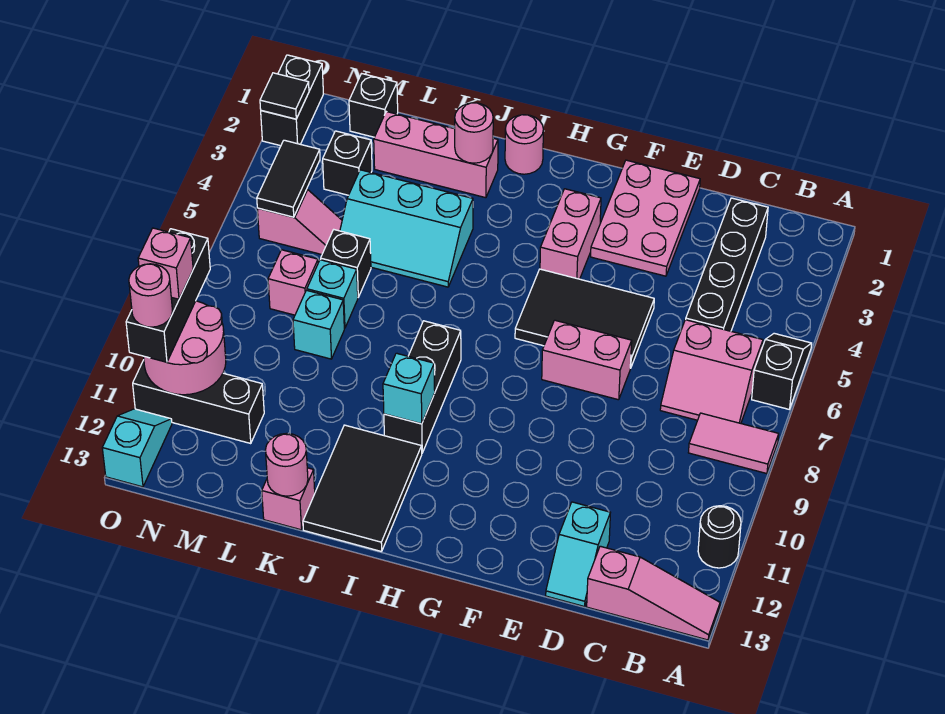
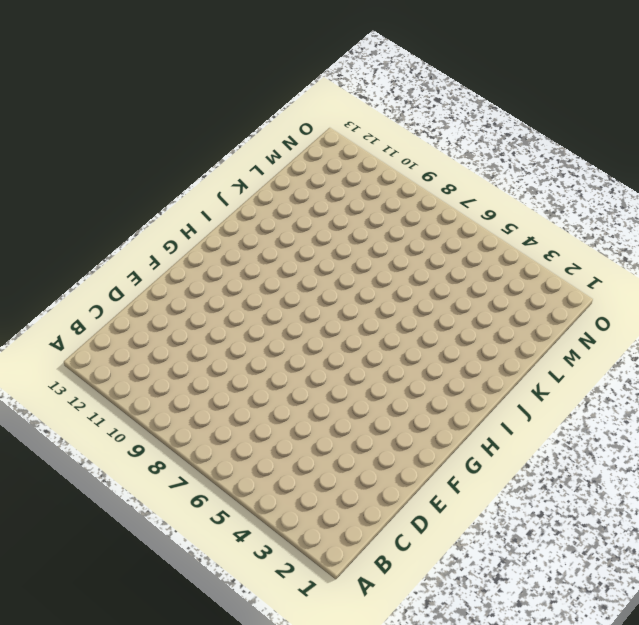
none -> black slope A5:A6 level 1 top 6
none -> pink tile A8:B8 level 1
none -> black round brick A11 level 1
none -> pink slope A13:C13 level 1 top C

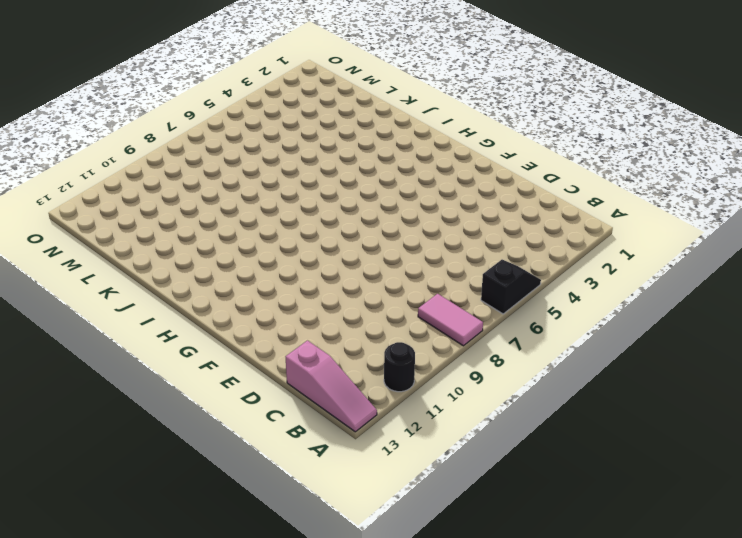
none -> pink slope B6:C7 level 1 top 6
none -> black brick C2:C5 level 1
none -> cyan slope D12:D13 level 1 top 12
none -> pink plate E1:F3 level 1

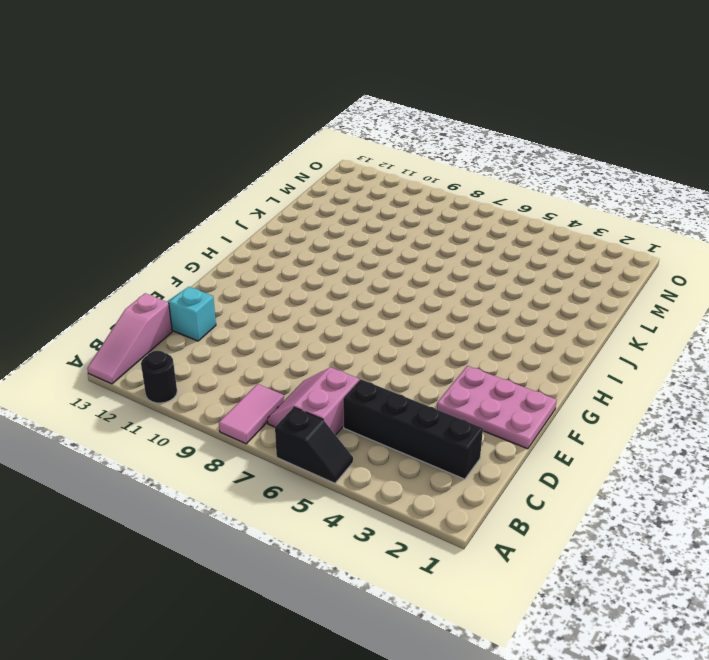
none -> black tile E5:G6 level 1
none -> pink brick E7:F7 level 1
none -> pink brick G3:G4 level 1
none -> pink round brick I1 level 1

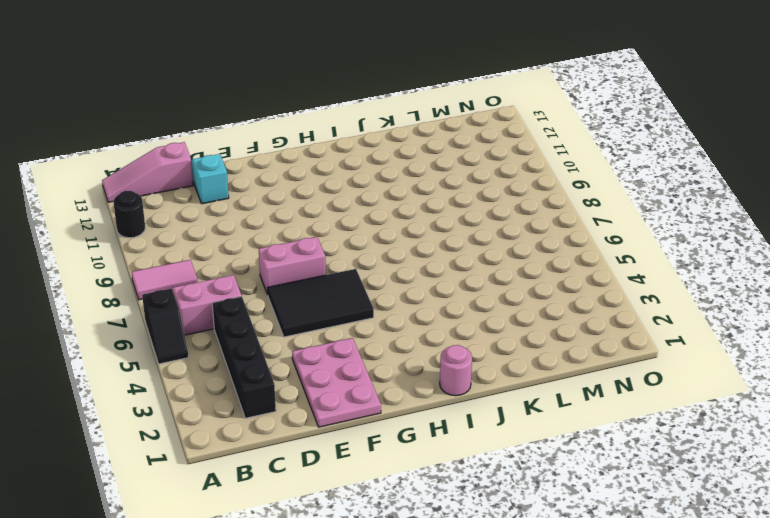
none -> pink brick G3:G4 level 1
none -> black brick I8:I10 level 1
none -> black tile I11:J13 level 1
none -> pink brick J2:L2 level 1

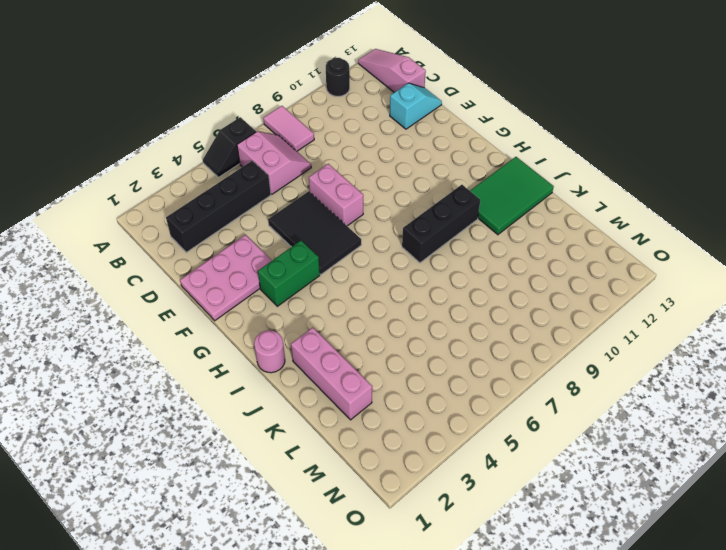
green brick G3:G4 level 1 -> pink brick G3:G4 level 1
green tile I11:J13 level 1 -> black tile I11:J13 level 1
none -> cyan slope J4:L5 level 1 top 4
none -> pink brick K13 level 1
none -> black brick L6 level 1
none -> cyan brick L7 level 1

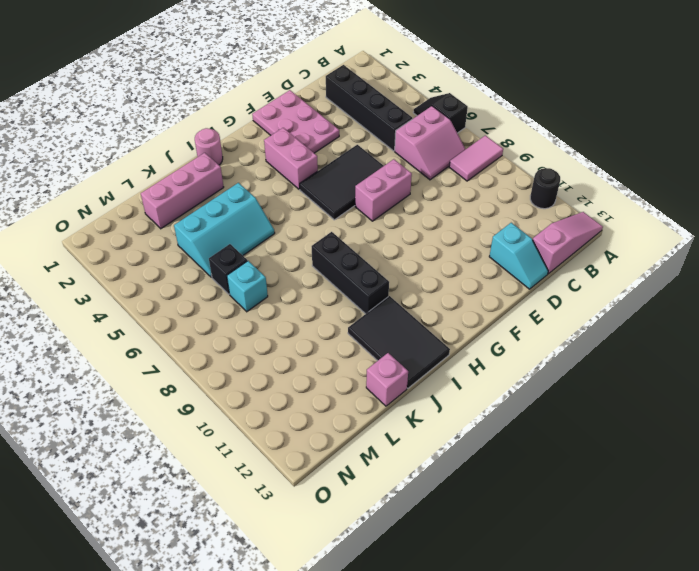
none -> cyan brick L8 level 1
none -> black brick M1 level 1
none -> black brick M3 level 1
none -> pink slope M5:N5 level 1 top N

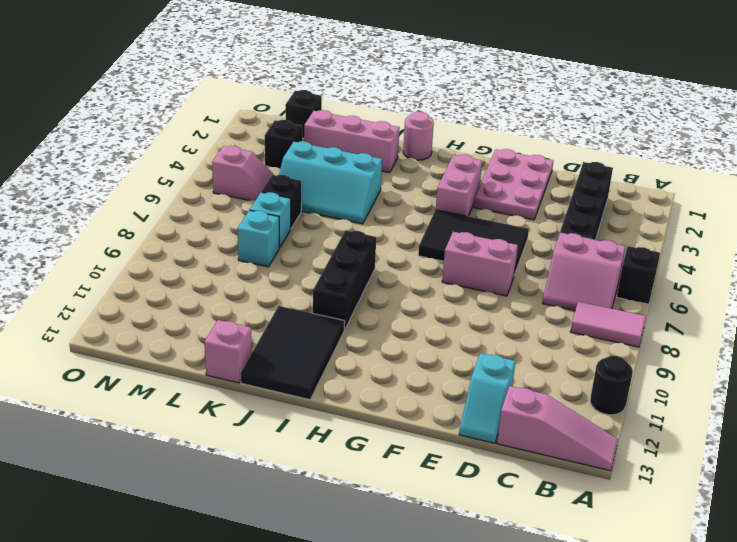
none -> pink brick M7 level 1
none -> black brick M11:O11 level 1
none -> black brick O1:O2 level 1
none -> cyan slope O12:O13 level 1 top 13

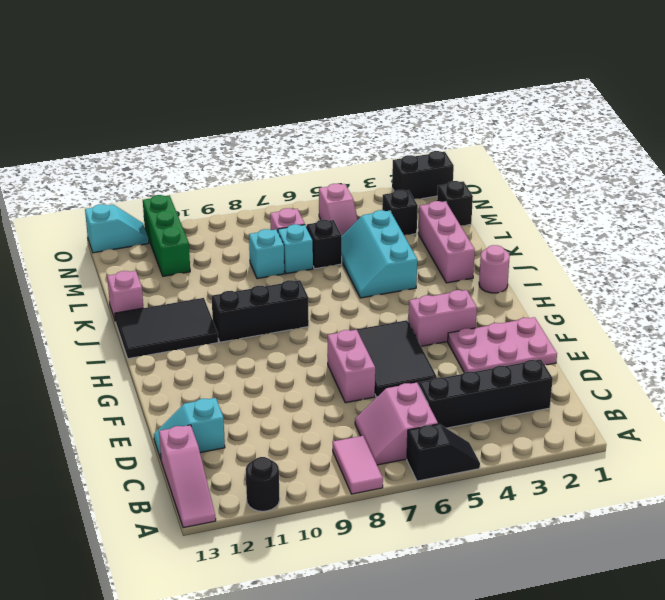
green brick M11:O11 level 1 -> black brick M11:O11 level 1
none -> cyan brick I10 level 2
none -> pink round brick J2 level 2
none -> pink round brick K13 level 2
none -> black tile N4:N5 level 2

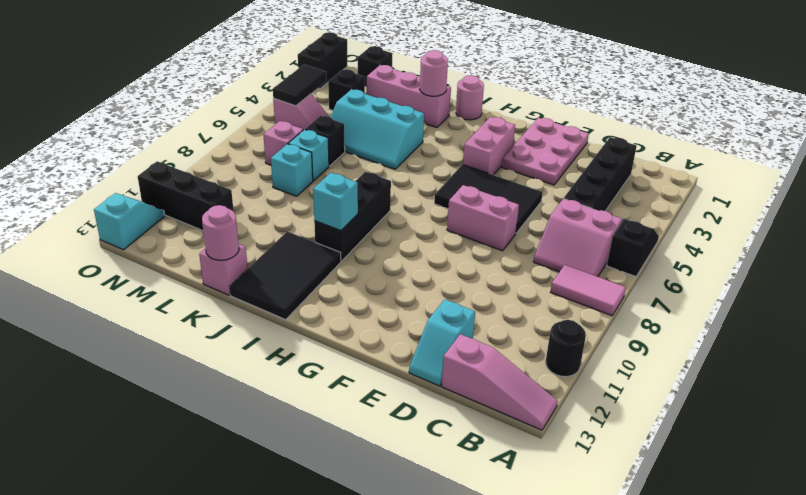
none -> pink round brick N10:O11 level 2
none -> black tile O2 level 2
none -> black brick O9:O11 level 3
none -> pink brick O10 level 4

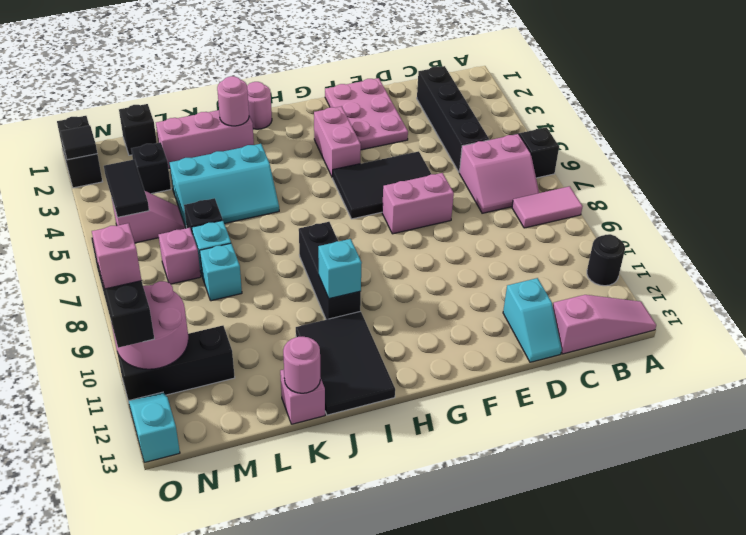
none -> pink round brick O11 level 4

